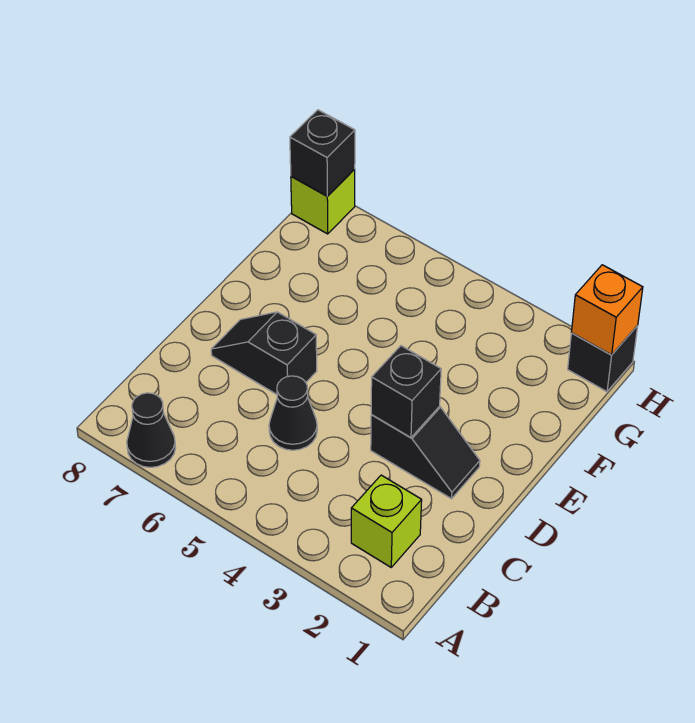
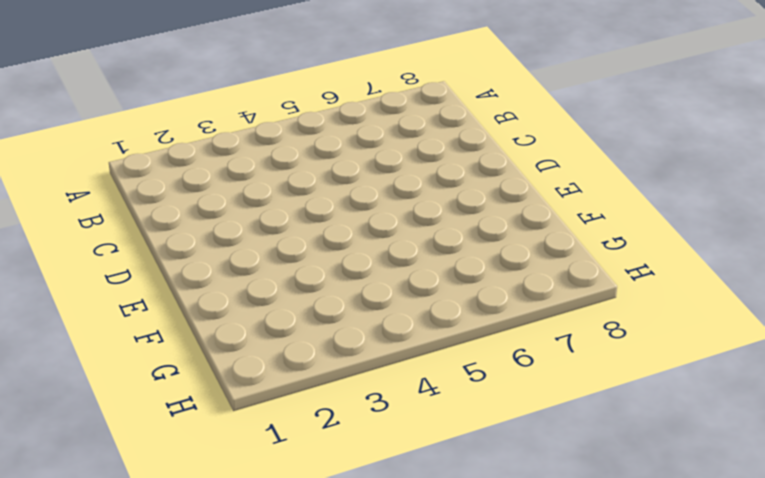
none -> black cone A7 level 1
none -> lime brick B2 level 1

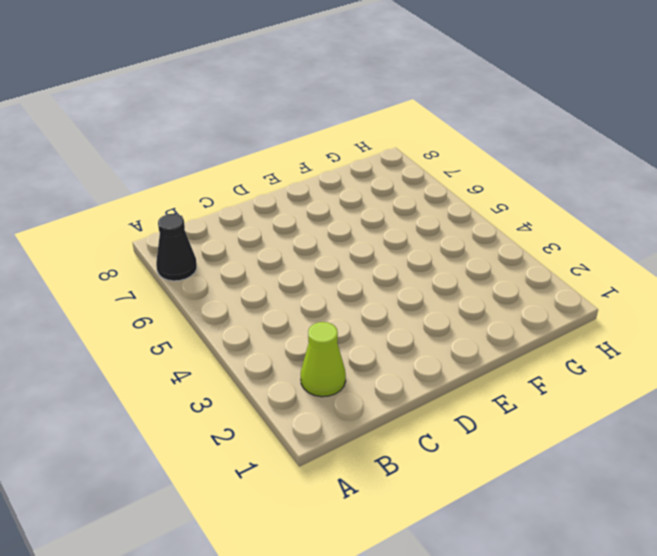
lime cone B2 level 1 -> lime brick B2 level 1
none -> black cone C5 level 1
none -> black slope D2:D3 level 1 top 3

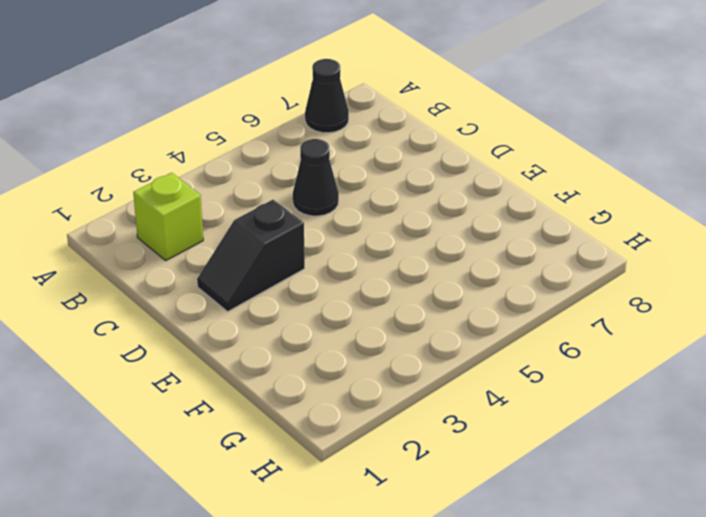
none -> black slope D6:D7 level 1 top 6
none -> black brick H1 level 1

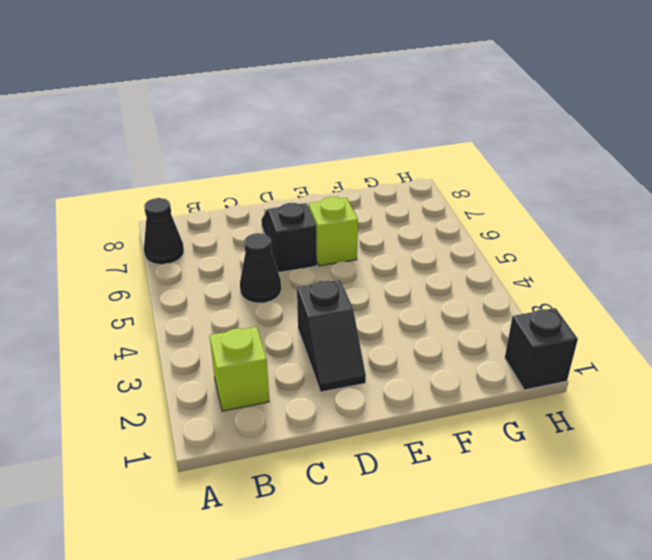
lime brick E6 level 1 -> lime brick H8 level 1
none -> black brick D3 level 2
none -> orange brick H1 level 2

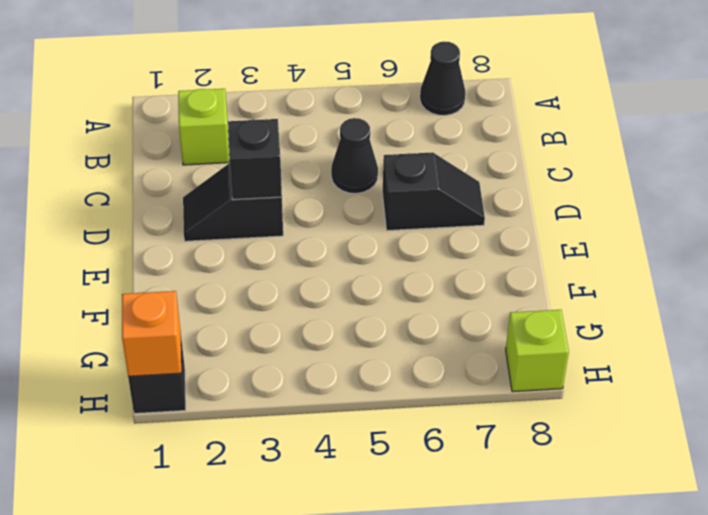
none -> black brick H8 level 2

